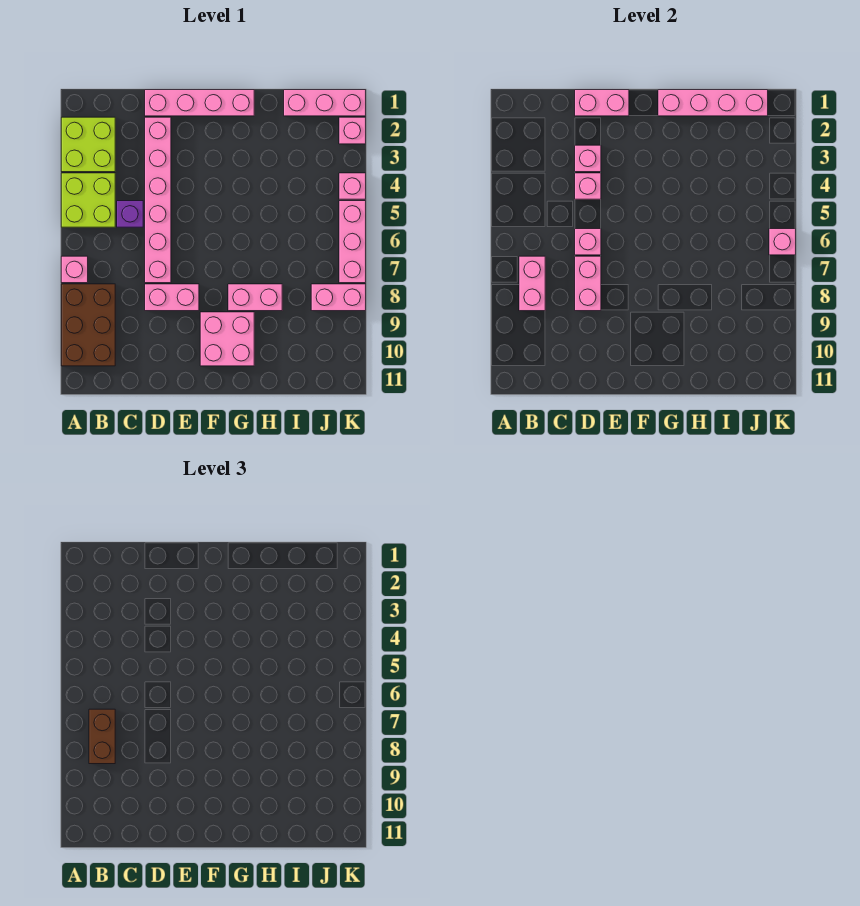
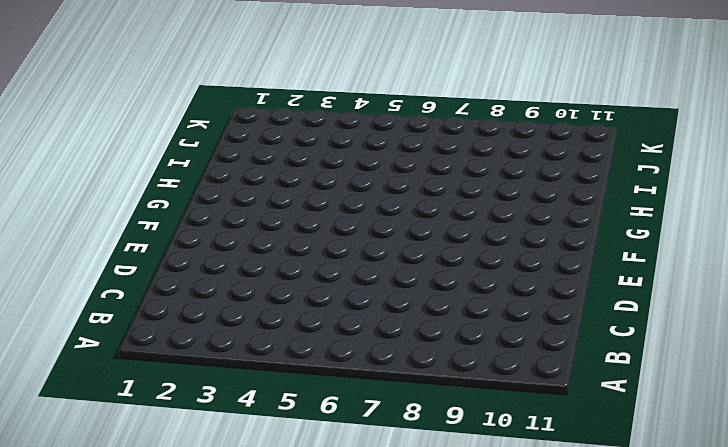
none -> lime brick A2:B3 level 1
none -> lime brick A4:B5 level 1
none -> pink brick A7 level 1

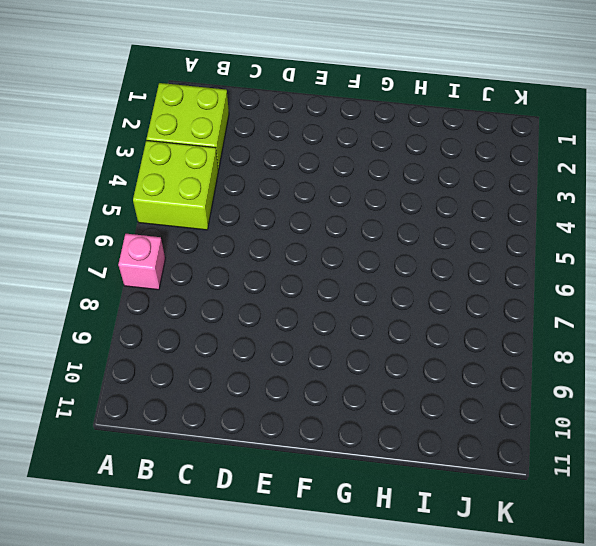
none -> brown brick A8:B10 level 1
none -> purple brick C5 level 1
none -> pink brick D1:G1 level 1

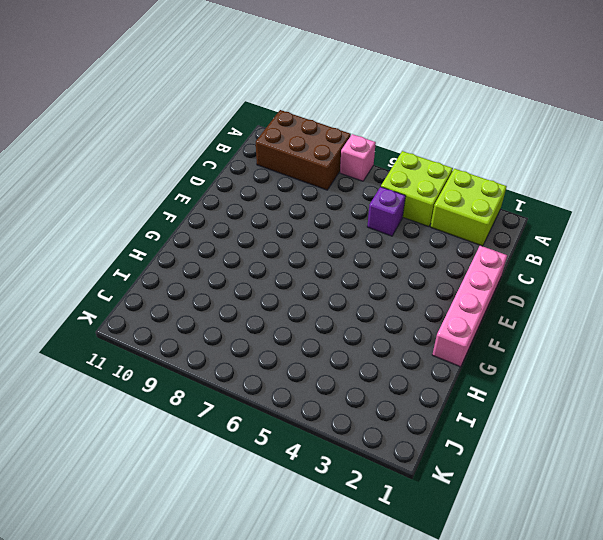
none -> pink brick D2:D7 level 1
none -> pink brick D8:E8 level 1
none -> pink brick F9:G10 level 1

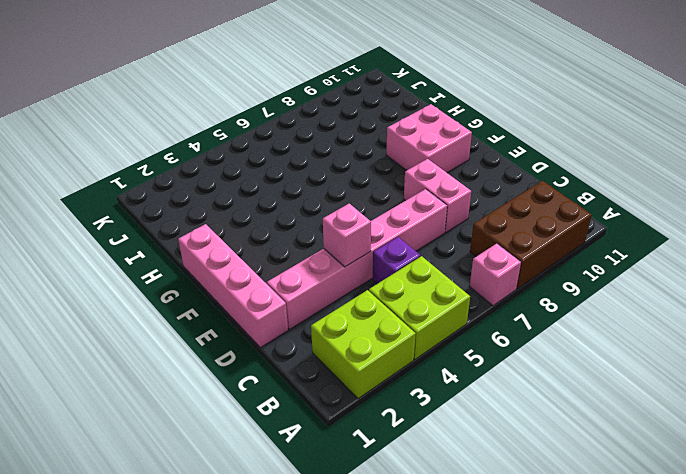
none -> pink brick G8:H8 level 1
none -> pink brick I1:K1 level 1
none -> pink brick J8:K8 level 1

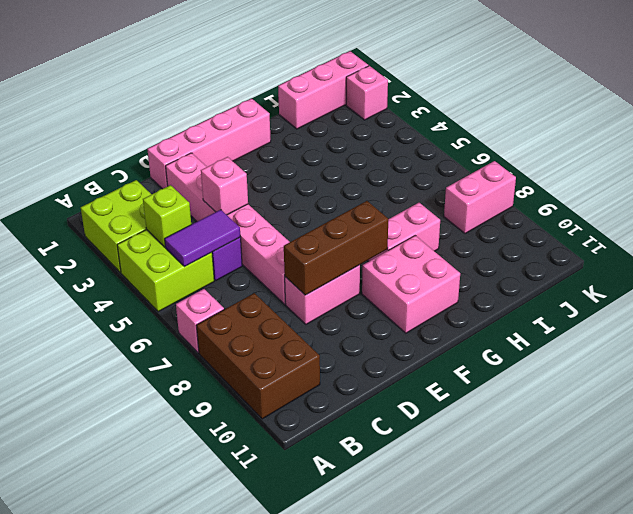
lime brick B4 level 2 -> none
purple tile B5:C5 level 2 -> none
brown brick D8:F8 level 2 -> pink brick D7:D8 level 2
none -> pink brick K4 level 1
none -> pink brick K5:K7 level 1
none -> pink brick B7:B8 level 2

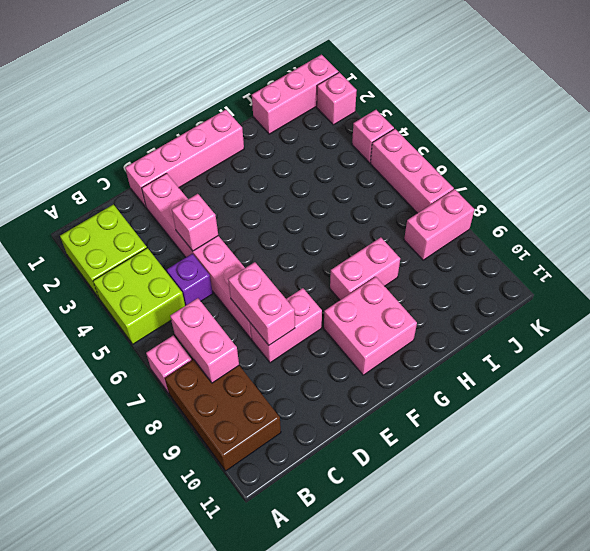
none -> pink brick D1:E1 level 2
none -> pink brick D3 level 2
none -> pink brick D6 level 2

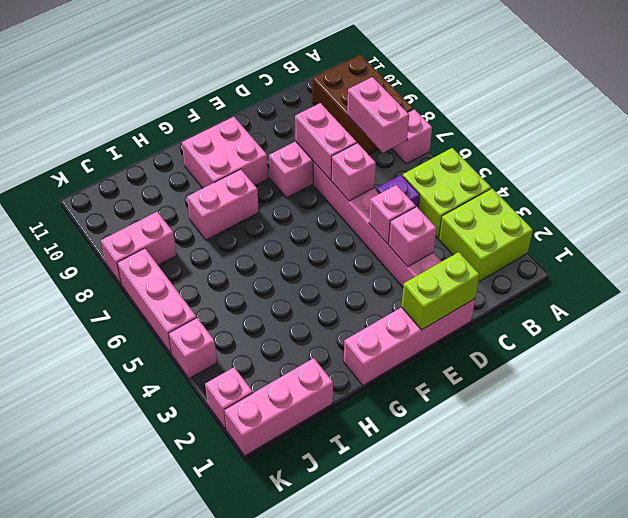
lime brick D1:E1 level 2 -> pink brick D1:E1 level 2
none -> pink brick G1:J1 level 2
none -> pink brick K6 level 2
none -> brown brick B7:B8 level 3

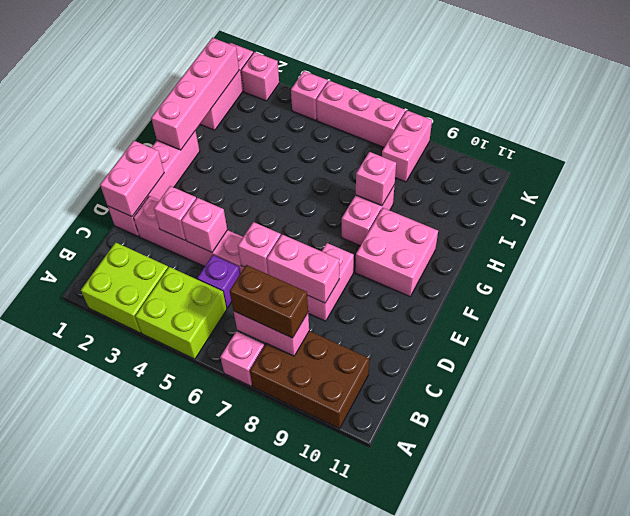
pink brick H8 level 2 -> pink brick K6 level 2

